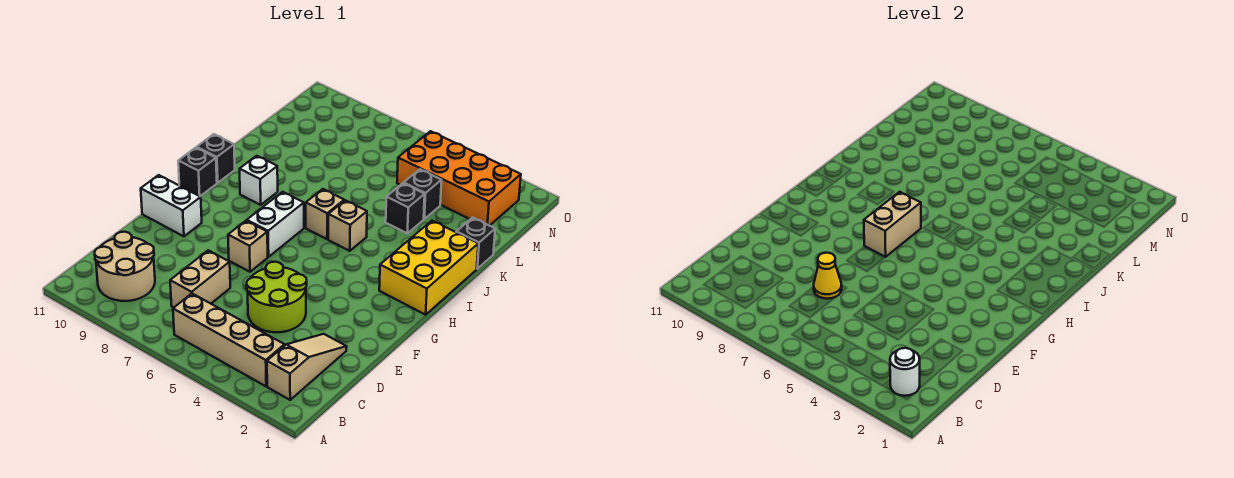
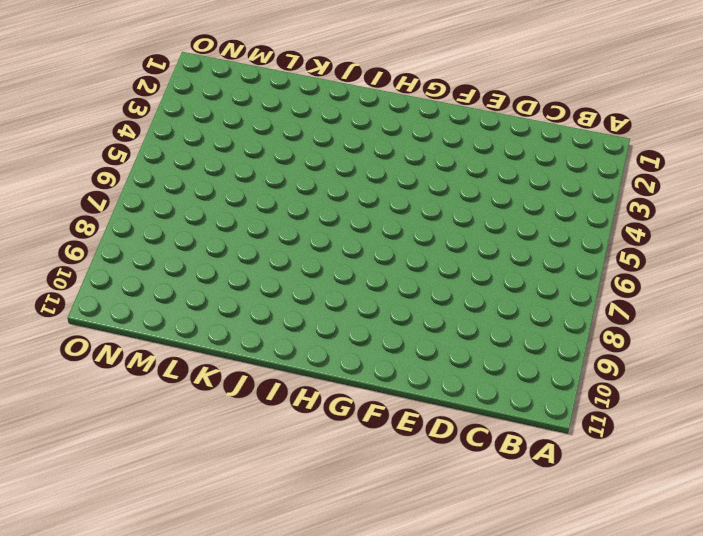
none -> tan slope B2:D2 level 1 top B
none -> tan brick B3:B6 level 1
none -> tan round brick B9:C10 level 1

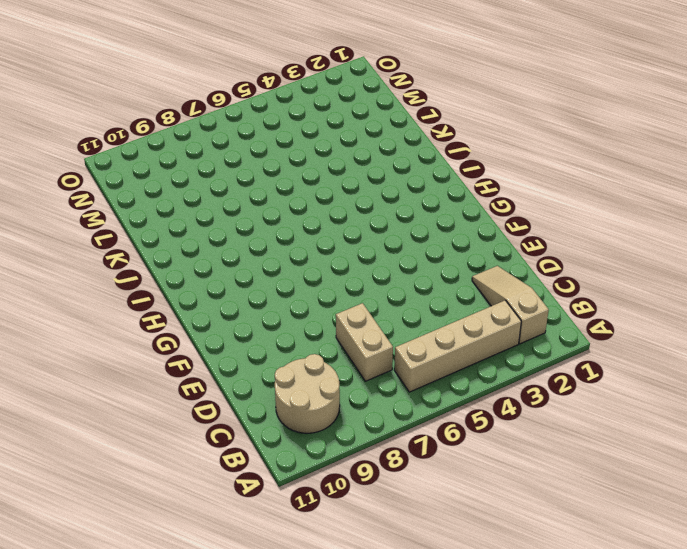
none -> lime round brick D4:E5 level 1
none -> tan brick F7 level 1
none -> white brick F10:F11 level 1

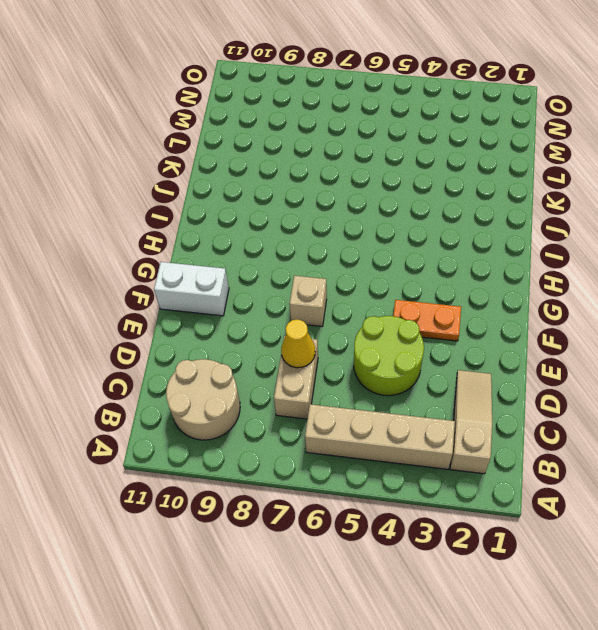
orange plate F3:F4 level 1 -> none
none -> white brick G7:H7 level 1
none -> yellow brick H1:J2 level 1
none -> black brick H11 level 1

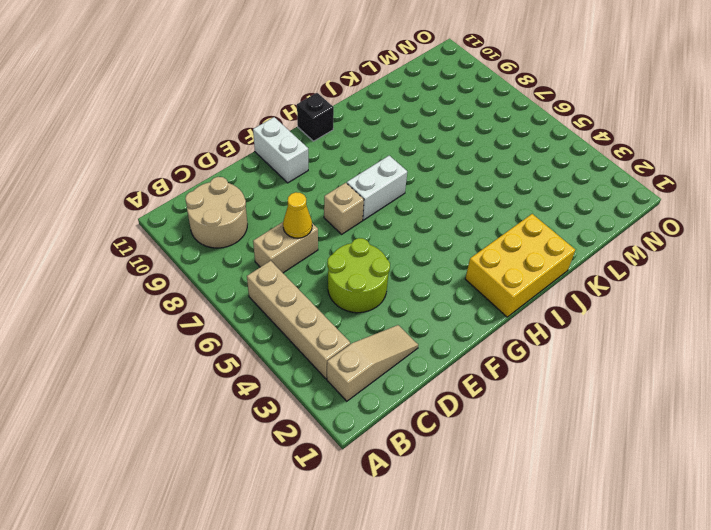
none -> tan brick I5 level 1
none -> tan brick I6 level 1
none -> white brick I9 level 1

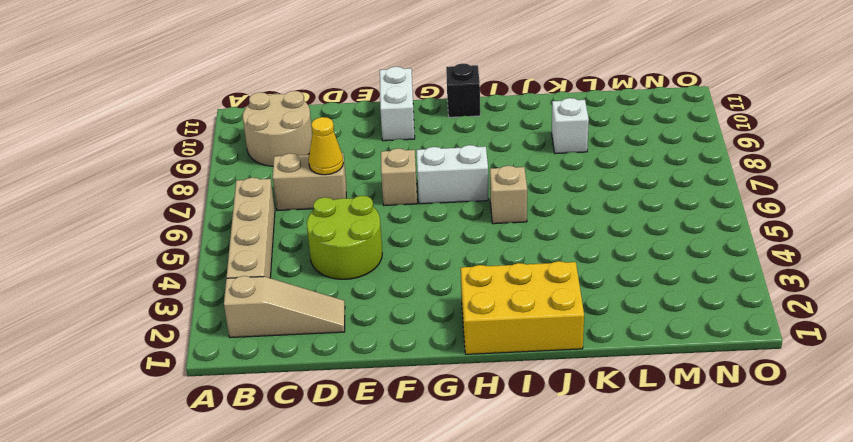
white brick K9 level 1 -> white brick I9 level 1
none -> tan brick I5 level 1
none -> black brick I11 level 1
none -> black brick K1 level 1

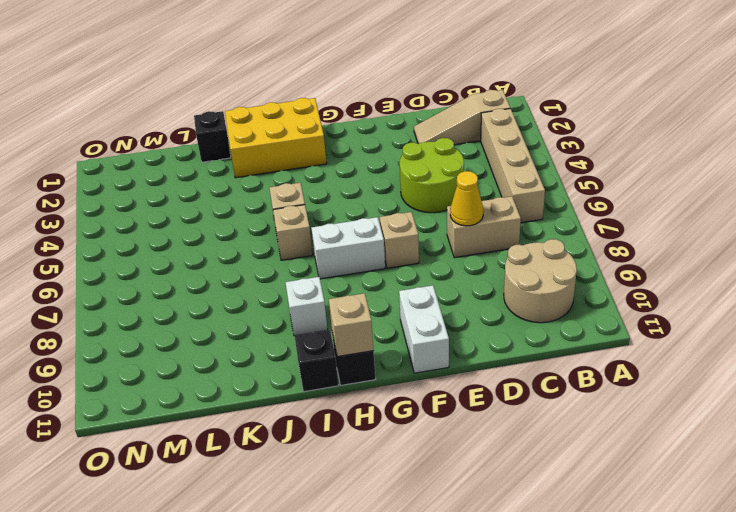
tan brick H11 level 2 -> none
none -> black brick K4 level 1
none -> black brick L4 level 1
none -> orange brick M2:N5 level 1

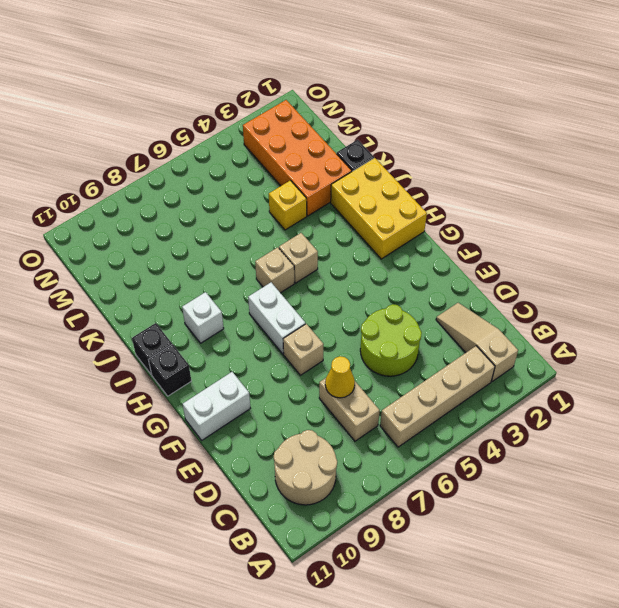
orange brick K2:N3 level 1 -> orange brick M2:N5 level 1
yellow brick K4 level 1 -> black brick K4 level 1
none -> black brick L4 level 1
none -> white round brick B2 level 2
none -> tan brick G7:H7 level 2

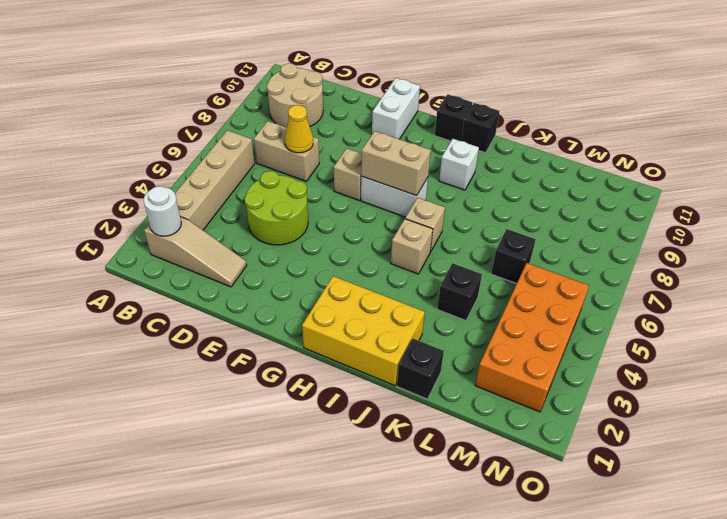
black brick L6 level 1 -> black brick L4 level 1

